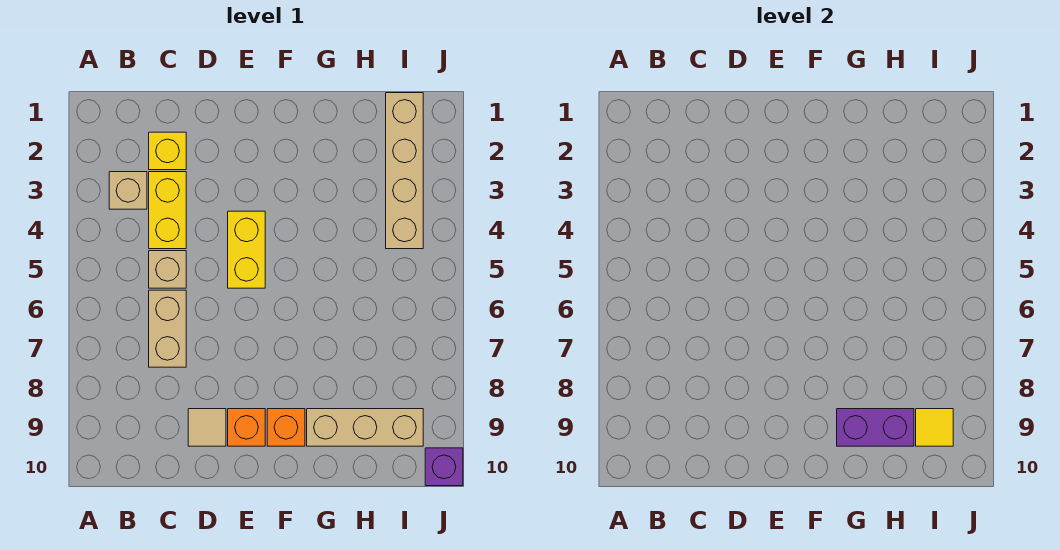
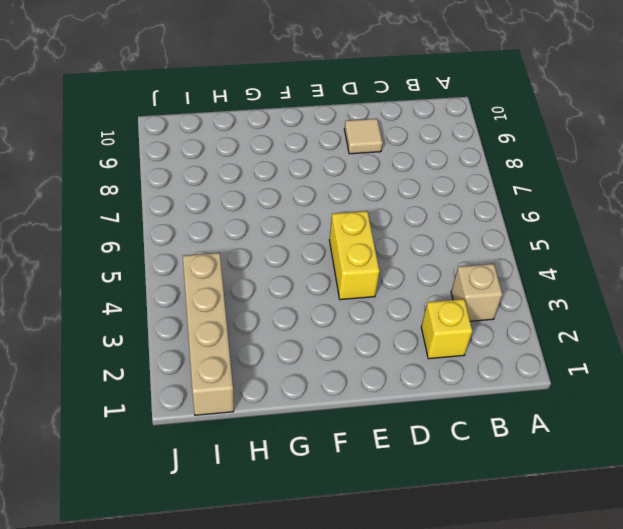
none -> yellow brick C3:C4 level 1
none -> tan brick C5 level 1
none -> tan brick C6:C7 level 1

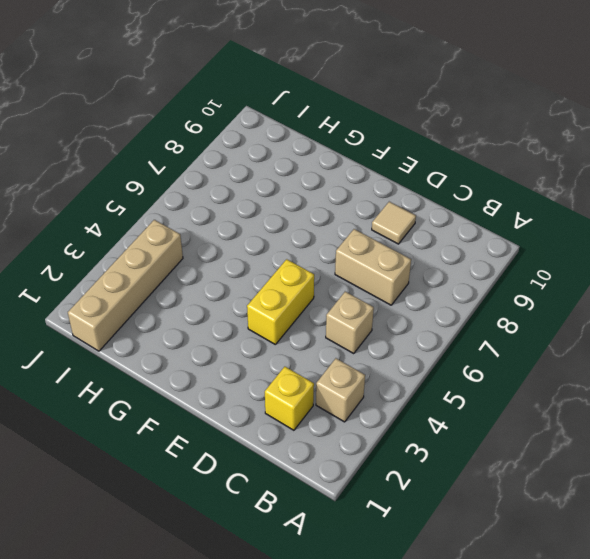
tan brick C7:D7 level 1 -> tan brick C6:C7 level 1
none -> yellow brick C3:C4 level 1
none -> orange brick E9 level 1
none -> orange brick F9 level 1

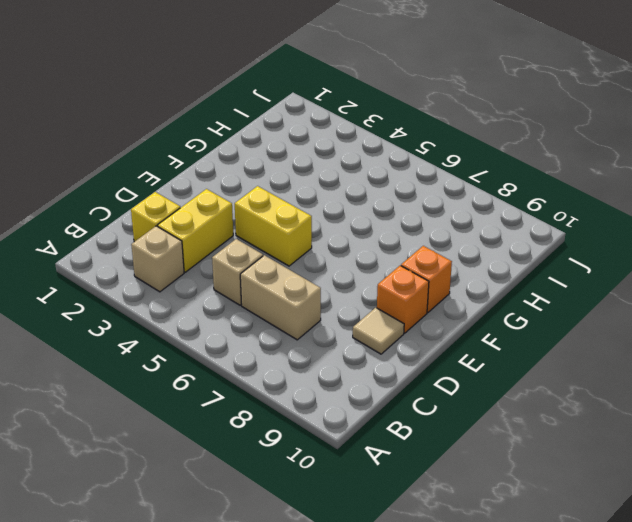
yellow brick C3:D3 level 1 -> yellow brick C3:C4 level 1
none -> tan brick G9:I9 level 1
none -> tan brick I1:I4 level 1
none -> purple brick J10 level 1

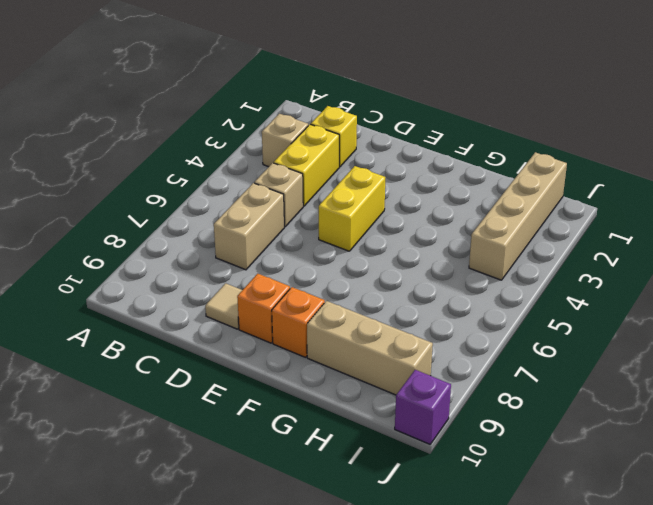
none -> purple brick G9:H9 level 2
none -> yellow tile I9 level 2

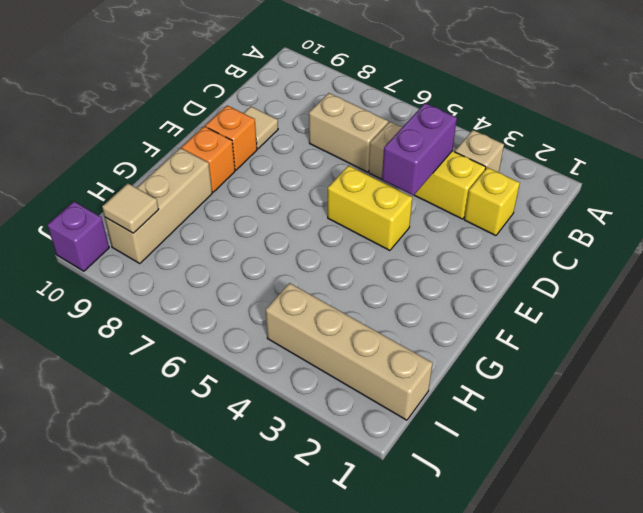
purple brick C4:D4 level 2 -> purple brick G9:H9 level 2
tan tile I9 level 2 -> yellow tile I9 level 2

